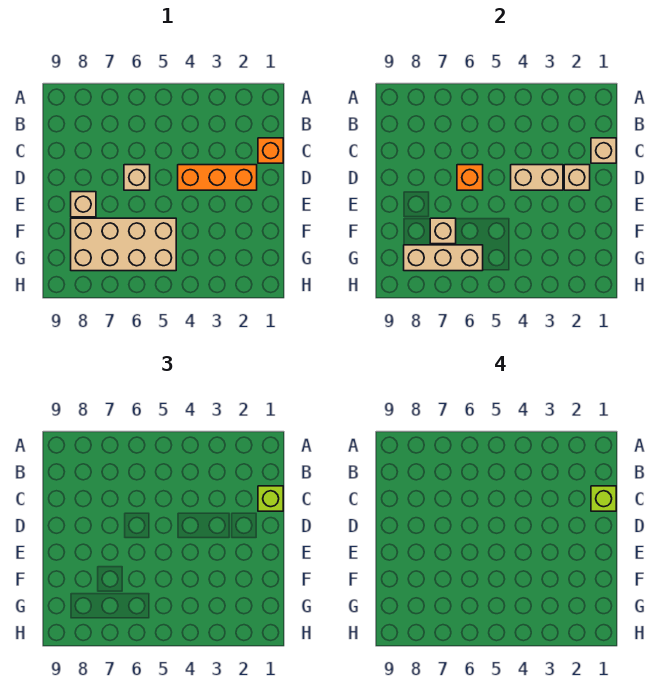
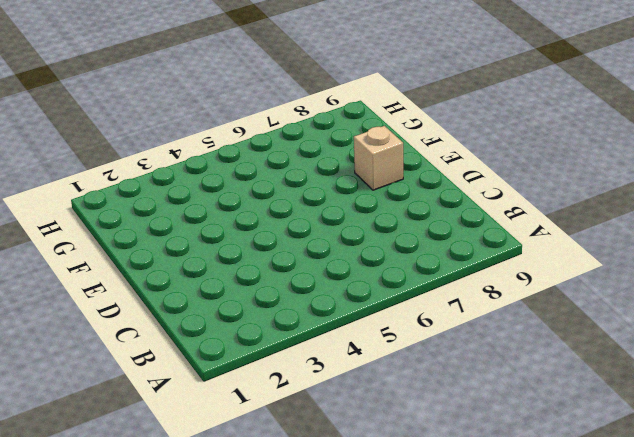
none -> orange brick C1 level 1
none -> orange brick D2:D4 level 1
none -> tan brick D6 level 1

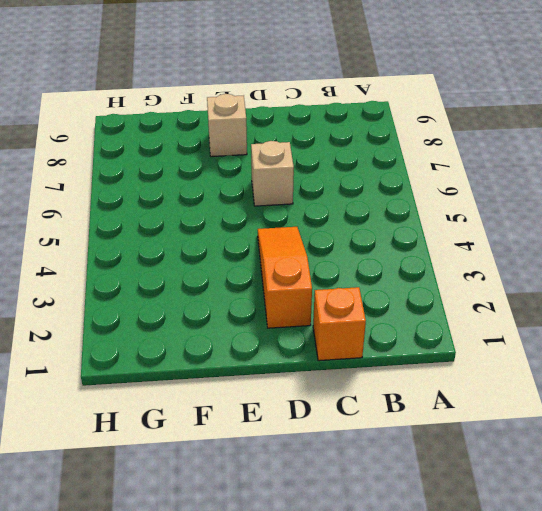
orange slope D2:D4 level 1 top 2 -> orange brick D2:D4 level 1
none -> tan brick F5:G8 level 1
none -> tan brick C1 level 2
none -> tan brick D2 level 2

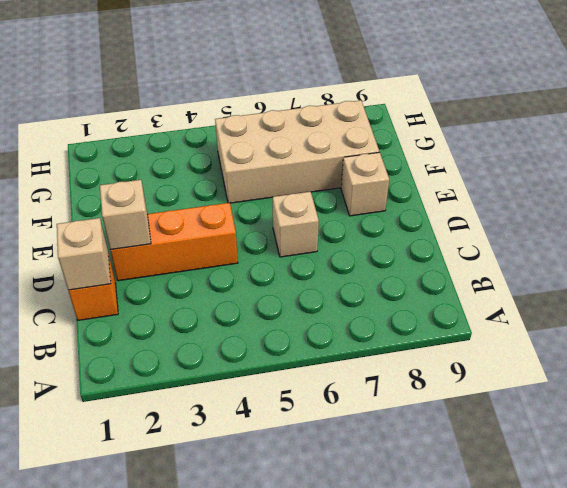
none -> tan brick D3:D4 level 2
none -> orange brick D6 level 2
none -> tan brick F7 level 2

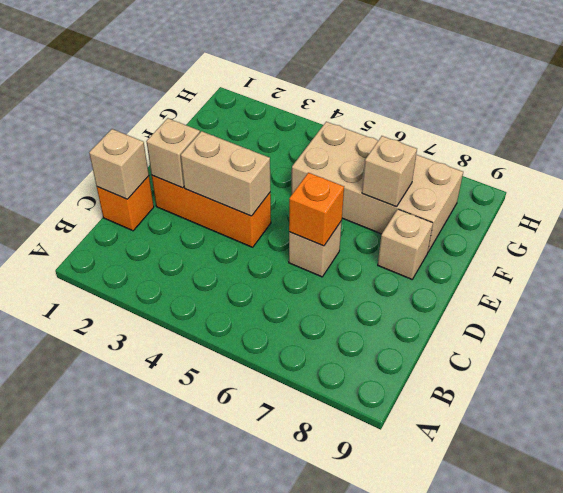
none -> tan brick G6:G8 level 2
none -> lime brick C1 level 3
none -> lime brick C1 level 4

